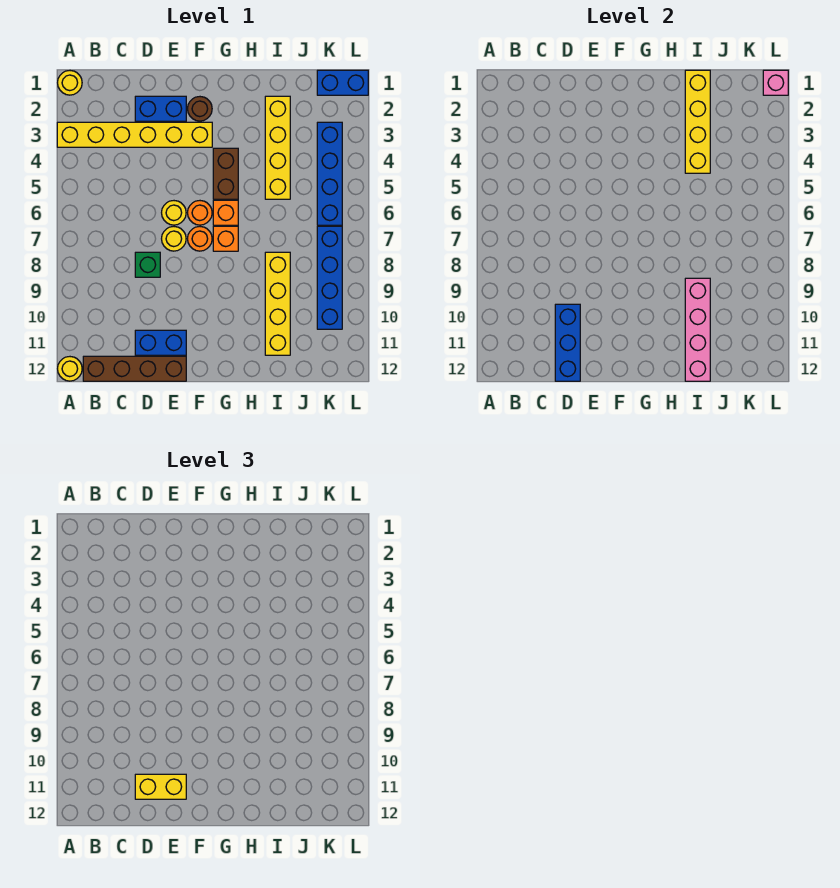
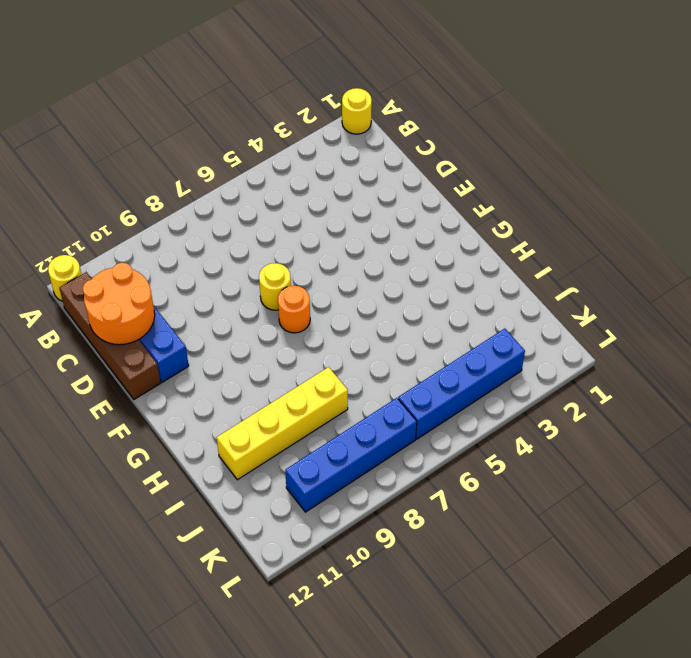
orange round brick C11:D12 level 2 -> blue brick D10:D12 level 2
none -> yellow brick A3:F3 level 1
none -> blue brick D2:E2 level 1
none -> green brick D8 level 1

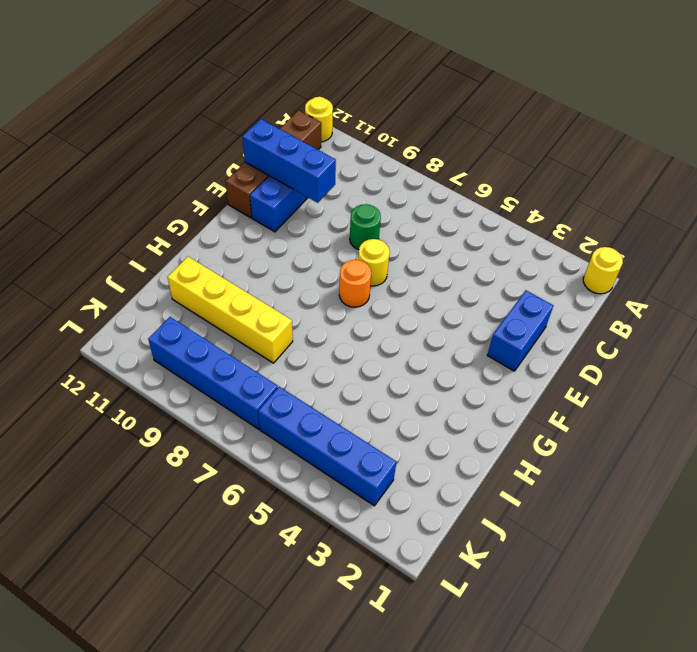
green round brick D8 level 1 -> green brick D8 level 1
none -> yellow brick A3:F3 level 1
none -> yellow round brick E6 level 1
none -> brown round brick F2 level 1

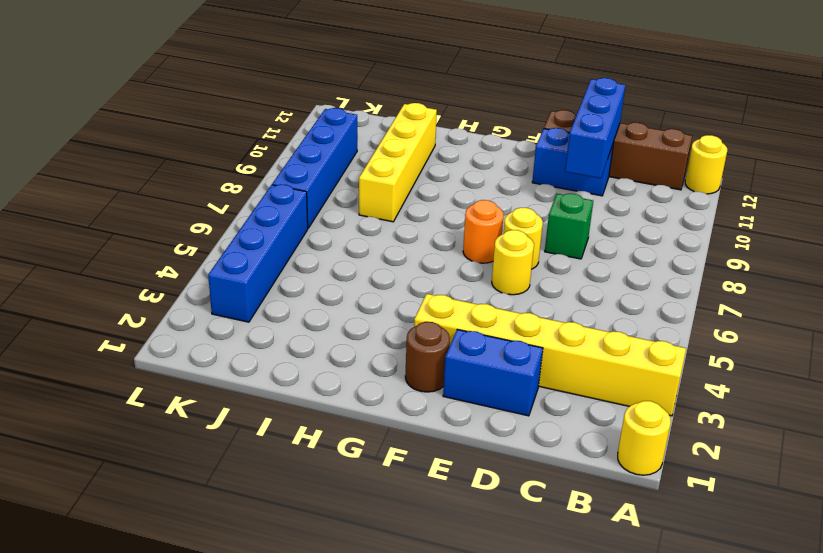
none -> orange round brick F6 level 1
none -> brown brick G4:G5 level 1
none -> orange brick G6 level 1

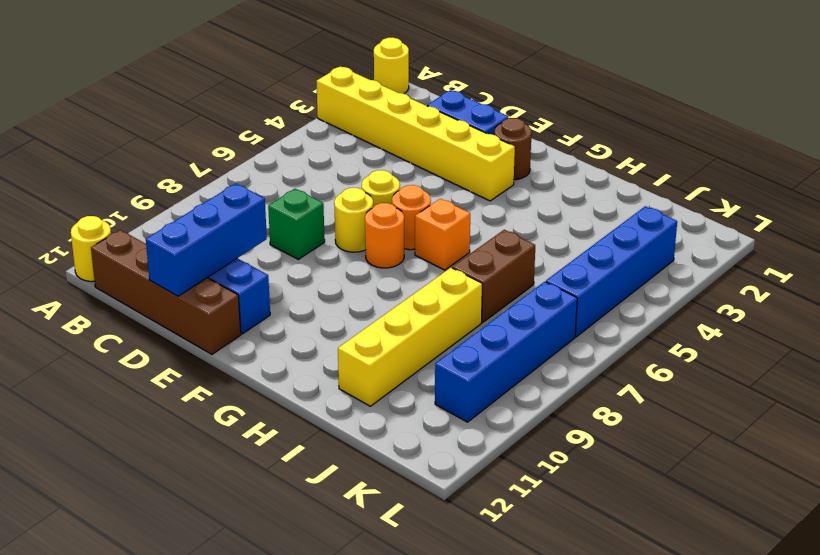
brown brick I6:I7 level 1 -> brown brick G4:G5 level 1
none -> orange brick G7 level 1
none -> yellow brick I2:I5 level 1
none -> blue brick K1:L1 level 1

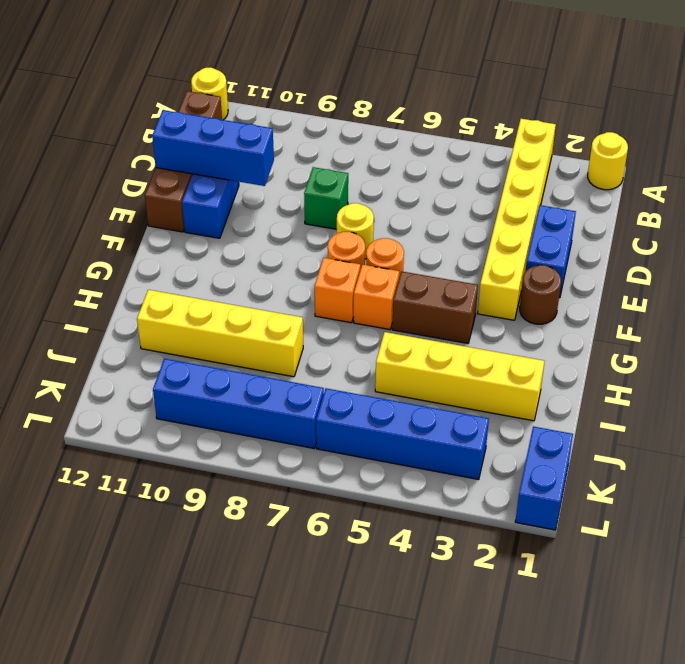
none -> yellow round brick E6 level 1
none -> yellow brick I1:I4 level 2
none -> pink brick I9:I12 level 2

